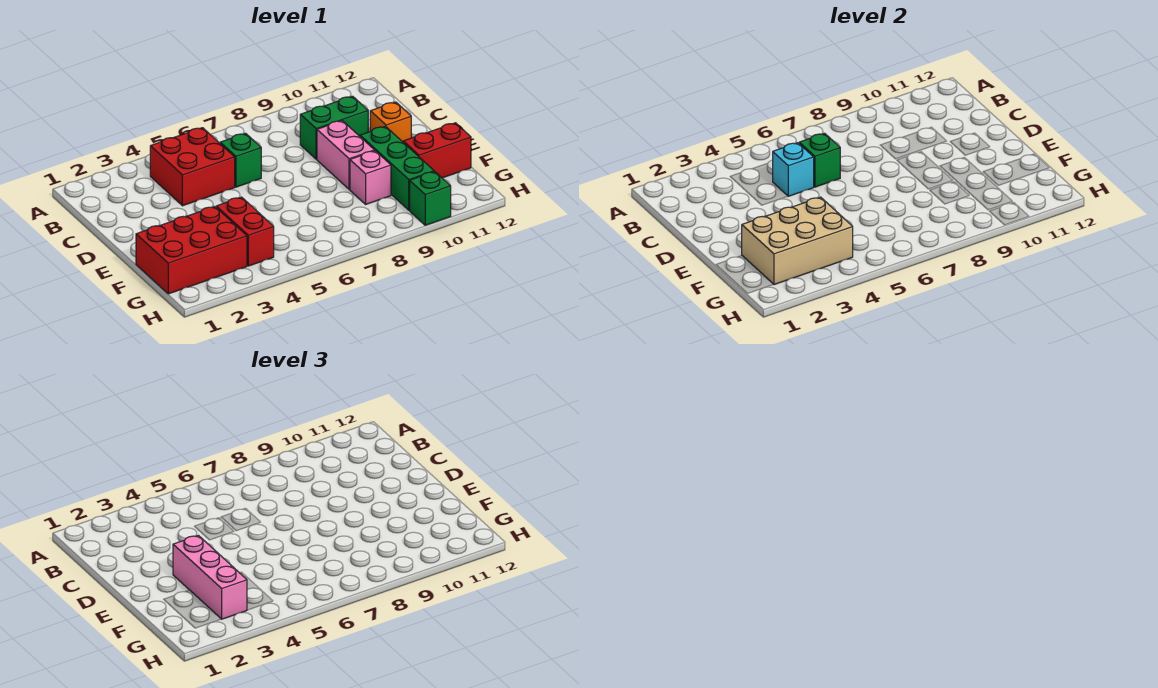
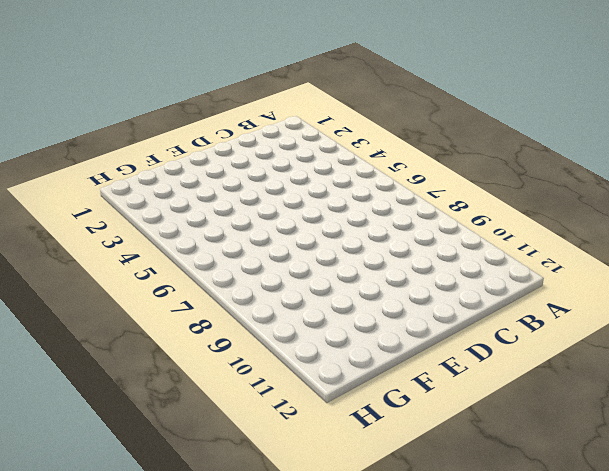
none -> red brick B4:C5 level 1
none -> green brick C6 level 1
none -> green brick C9:C10 level 1

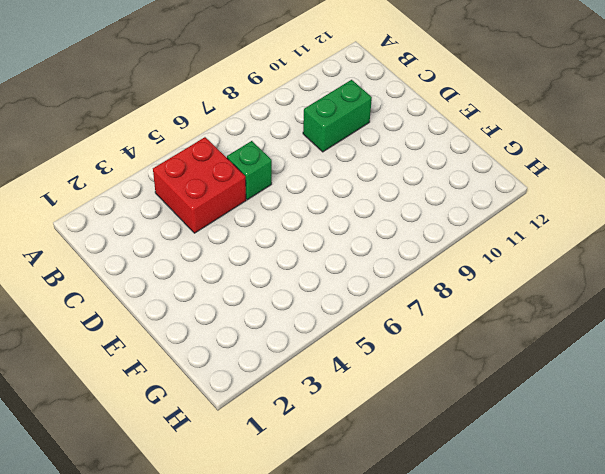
none -> pink brick D9:E9 level 1
none -> orange brick D11 level 1
none -> green brick E10:G10 level 1

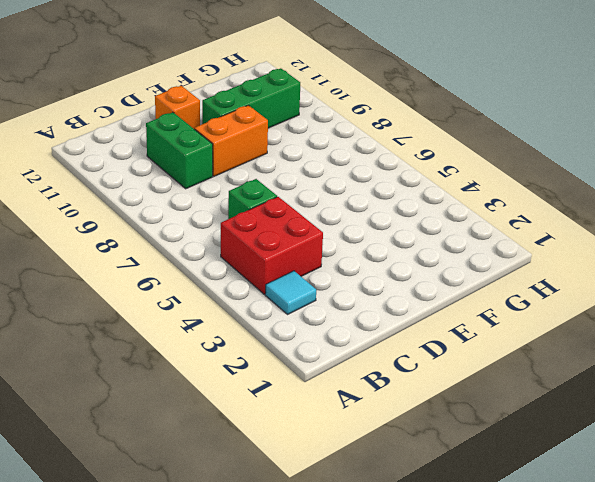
cyan tile B3 level 1 -> none
orange brick D9:E9 level 1 -> pink brick D9:E9 level 1
none -> red brick F1:G3 level 1
none -> red brick F4:G4 level 1
none -> pink brick F9 level 1

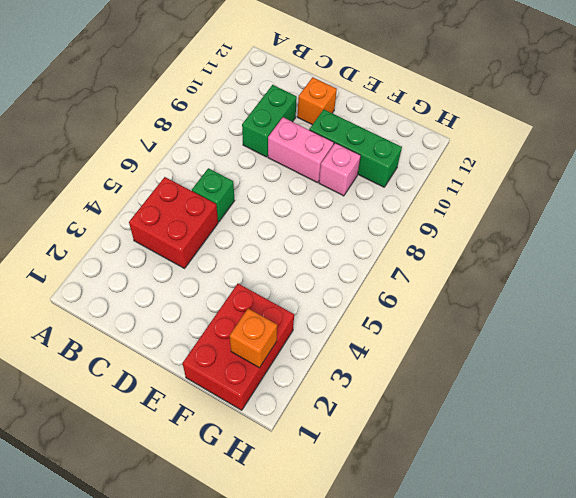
orange brick G2 level 2 -> tan brick F2:G4 level 2
none -> red brick F4:G4 level 1
none -> red brick F11:F12 level 1
none -> green brick H10 level 1

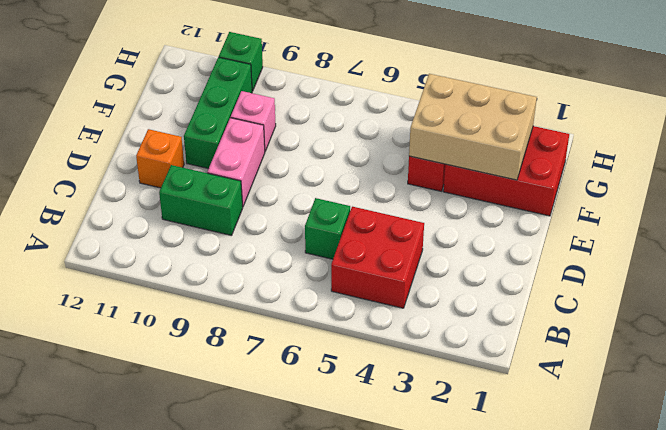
none -> red brick F11:F12 level 1
none -> cyan brick C5 level 2
none -> green brick C6 level 2

